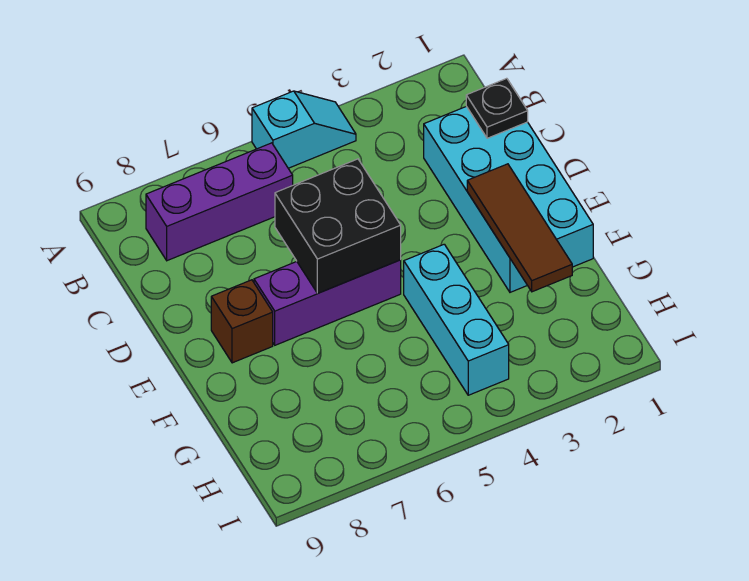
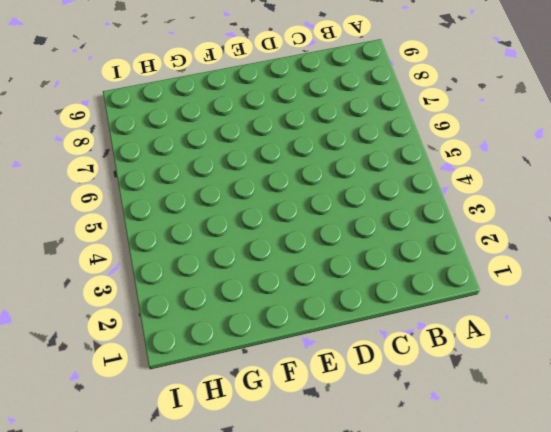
none -> cyan slope A4:A5 level 1 top 5
none -> purple brick B6:B8 level 1

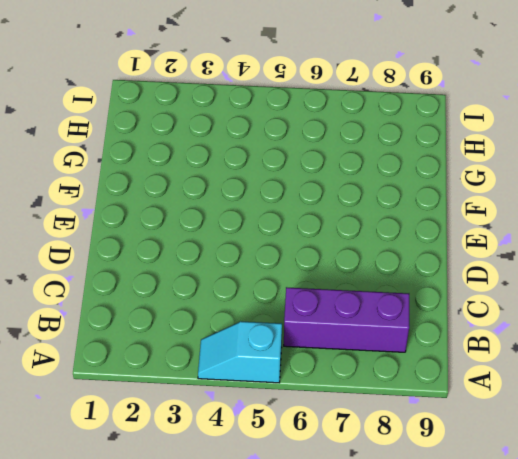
none -> cyan brick C1:F2 level 1
none -> purple brick E5:E7 level 1

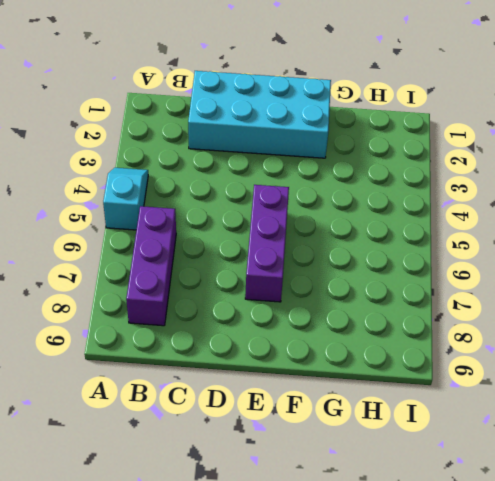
none -> brown brick E8 level 1
none -> cyan brick F4:H4 level 1

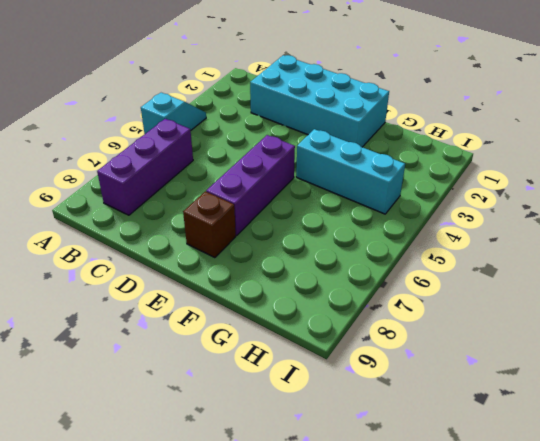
none -> black plate C1 level 2
none -> black brick D5:E6 level 2

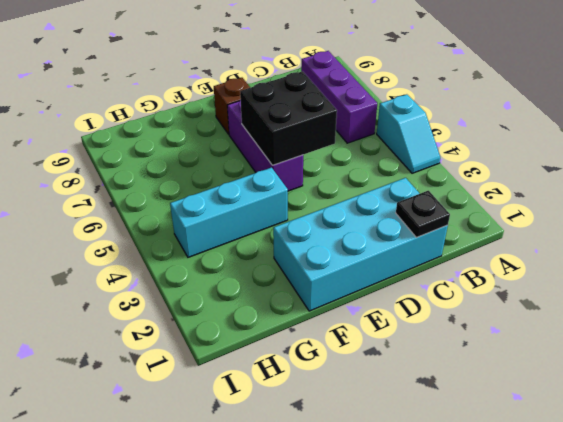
none -> brown tile E2:G2 level 2

